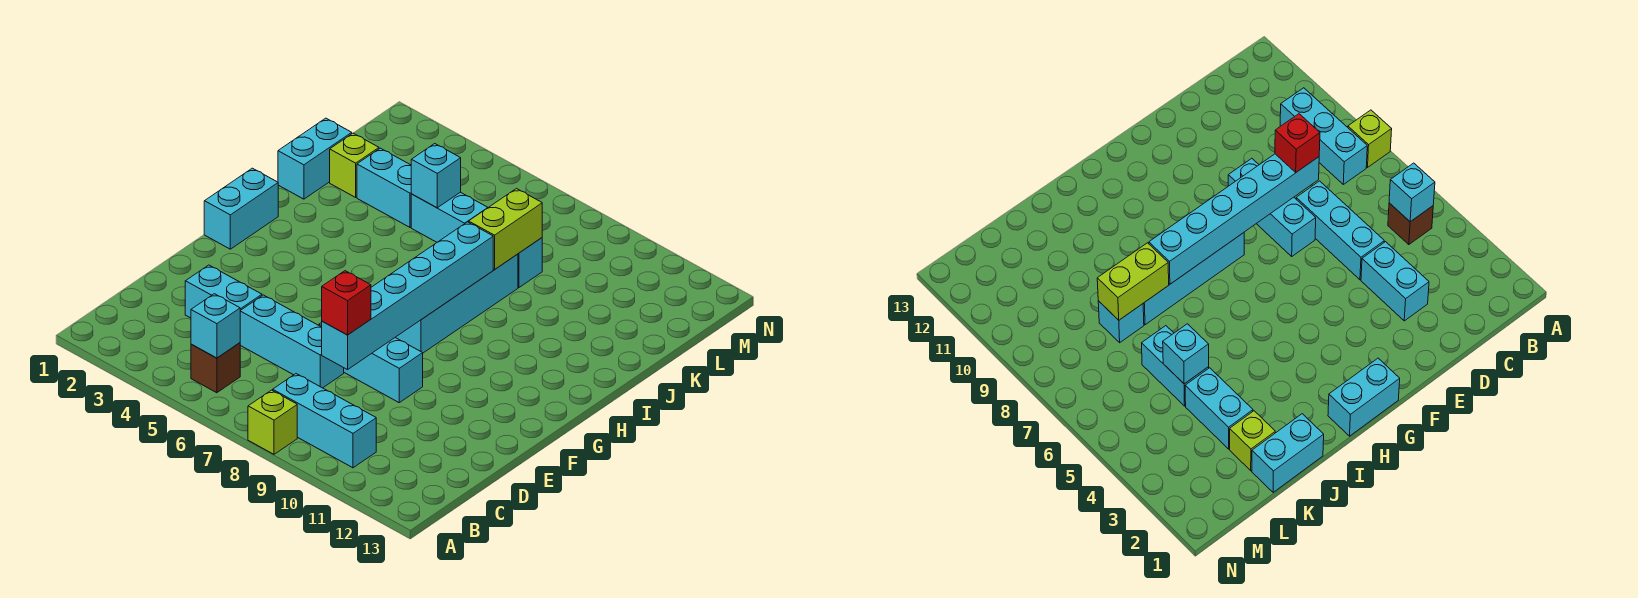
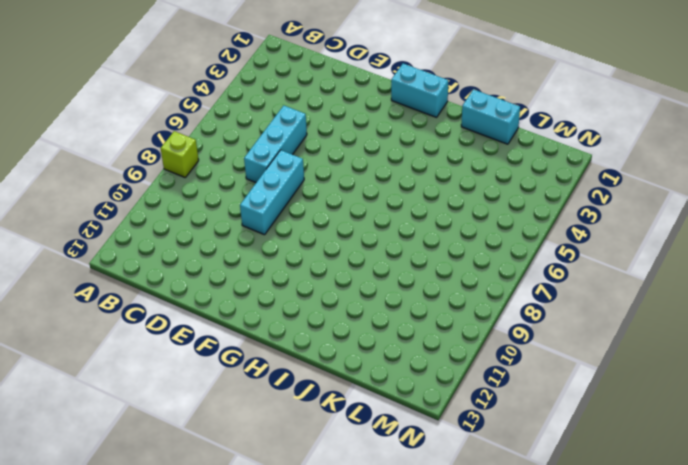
none -> brown brick B5 level 1
none -> cyan brick B8:B10 level 1
none -> cyan brick D3:D4 level 1

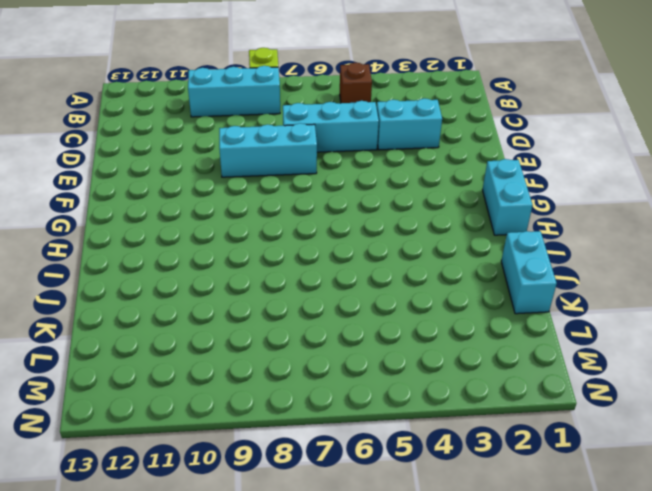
none -> cyan brick G8:J8 level 1
none -> lime brick K2 level 1
none -> cyan brick K3:K4 level 1

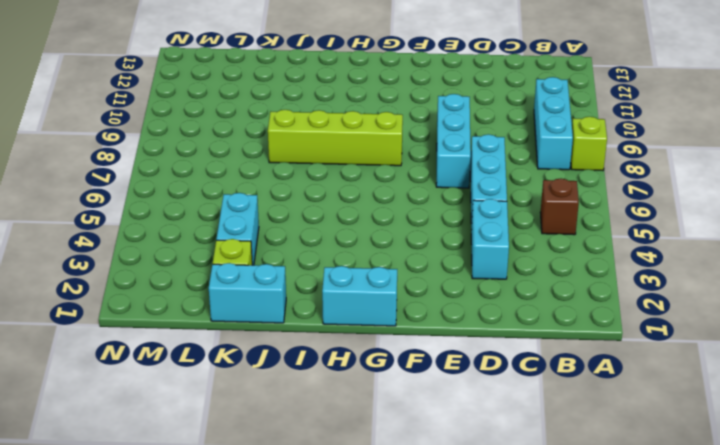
lime brick G8:J8 level 1 -> cyan brick G8:J8 level 1
none -> cyan brick K5:K6 level 1
none -> cyan brick K8 level 1
none -> cyan brick B5 level 2

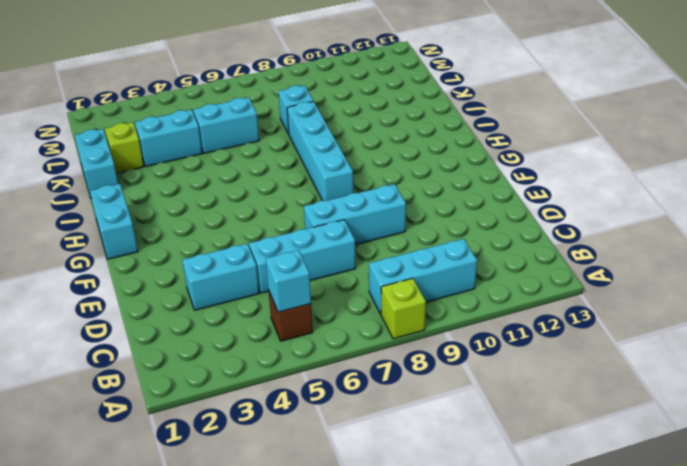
none -> cyan brick D8:I8 level 2
none -> lime brick J8:K8 level 2
none -> cyan brick K5 level 2

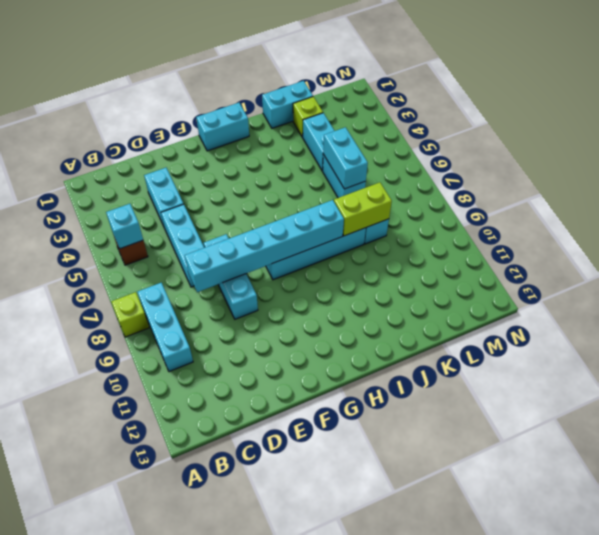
cyan brick K5:K6 level 2 -> cyan brick K5 level 2
none -> red brick D8 level 3

